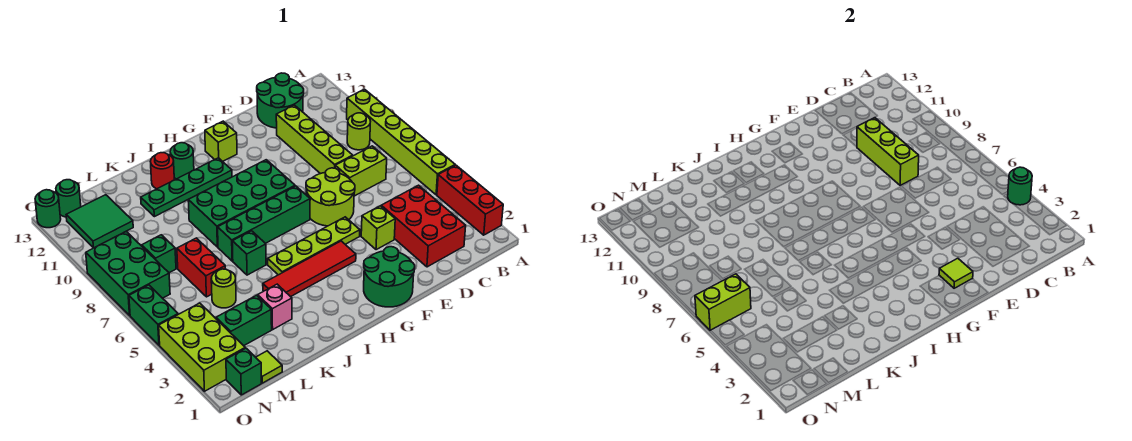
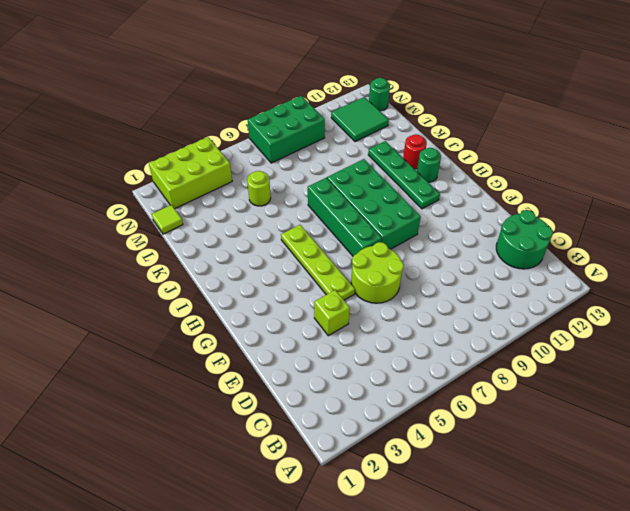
none -> red brick A2:A4 level 1
none -> lime brick A5:A10 level 1
none -> lime round brick B9 level 1
none -> red brick C2:D4 level 1

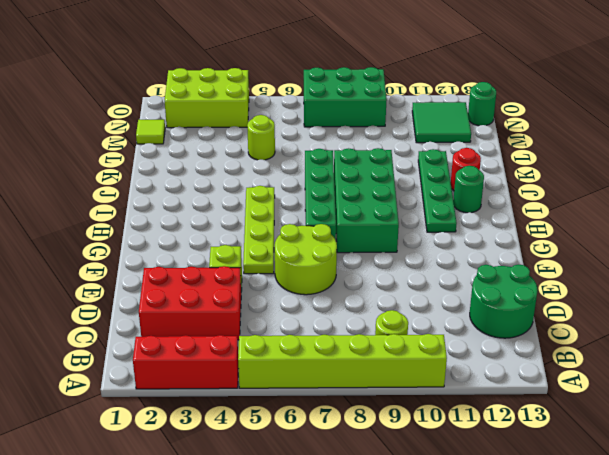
none -> lime brick C7:D7 level 1
none -> lime brick D8:D11 level 1
none -> green round brick F1:G2 level 1
none -> red tile G4:J4 level 1

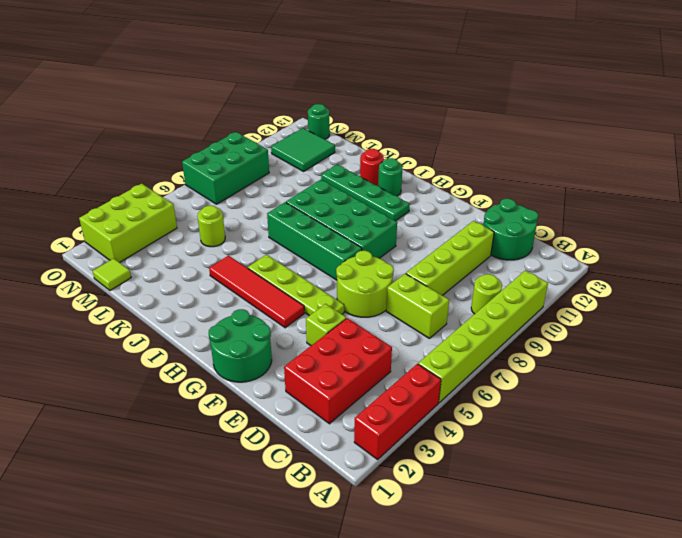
none -> lime brick G12 level 1
none -> green brick J6 level 1
none -> pink brick K3 level 1
none -> green brick L3:M3 level 1

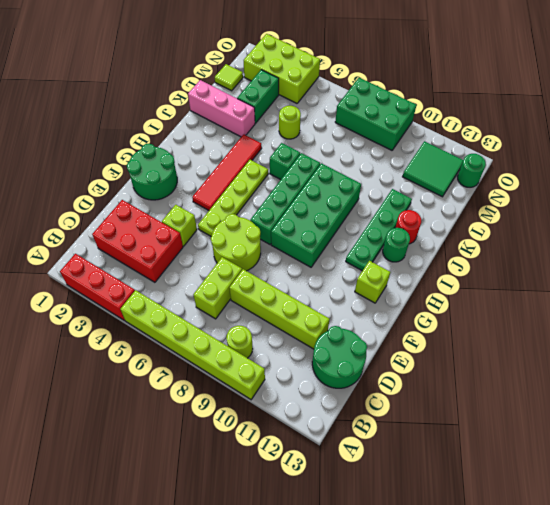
pink brick K1:K3 level 1 -> pink brick K3 level 1
none -> red brick L6:L7 level 1
none -> green brick M8 level 1
none -> green brick N1 level 1
none -> green brick O5:O6 level 1

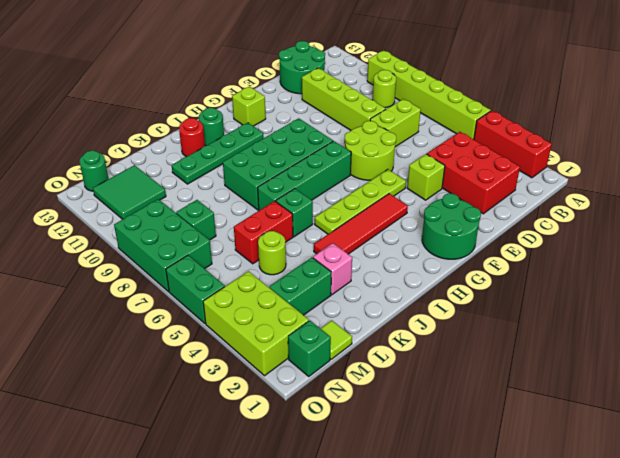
red brick K6:L6 level 1 -> red brick L6:L7 level 1
none -> green round brick O13 level 1
none -> green round brick A4 level 2
none -> lime brick D8:D10 level 2
none -> lime tile F2 level 2

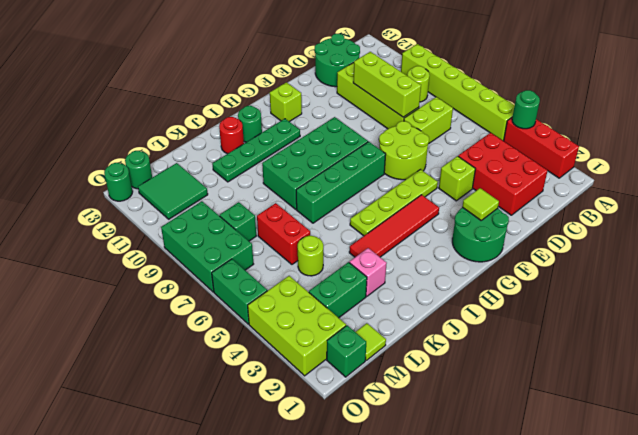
none -> green brick J6 level 1
none -> lime brick N6:O6 level 2

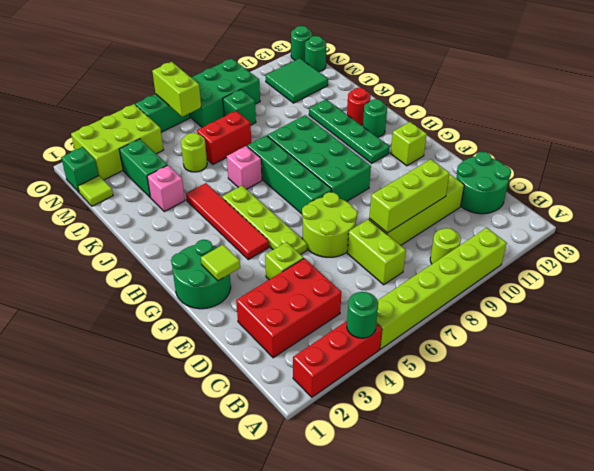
pink brick J6 level 1 -> green brick J6 level 1

